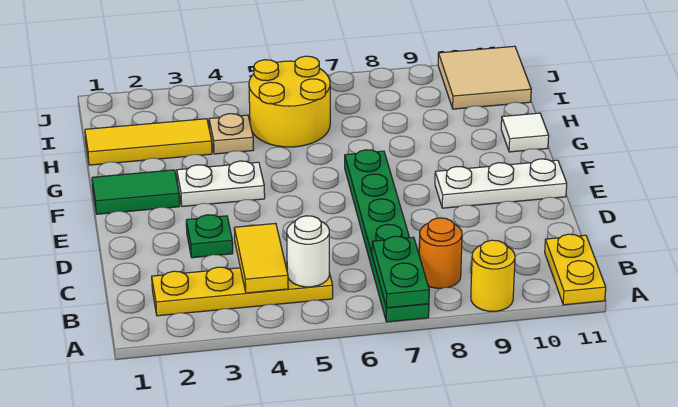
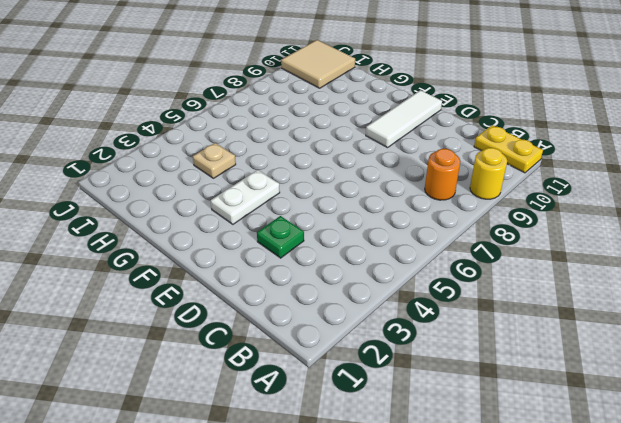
white tile E9:E11 level 1 -> white plate E9:E11 level 1
none -> green plate A7:F7 level 1
none -> yellow plate B2:B5 level 1
none -> green tile F1:F2 level 1

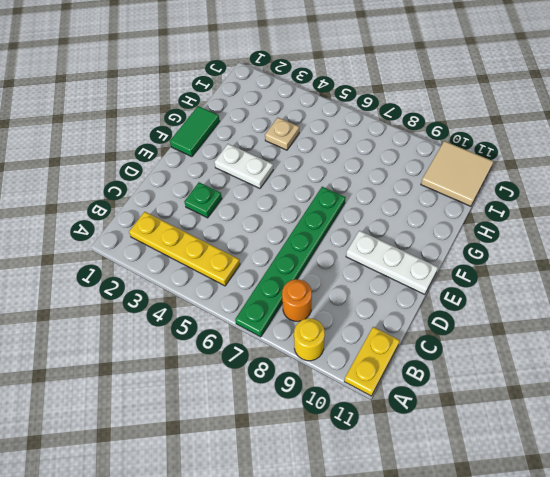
green tile F1:G1 level 1 -> green tile F1:F2 level 1
none -> white tile G11 level 1
none -> yellow tile H1:H3 level 1
none -> yellow round brick H5:I6 level 1

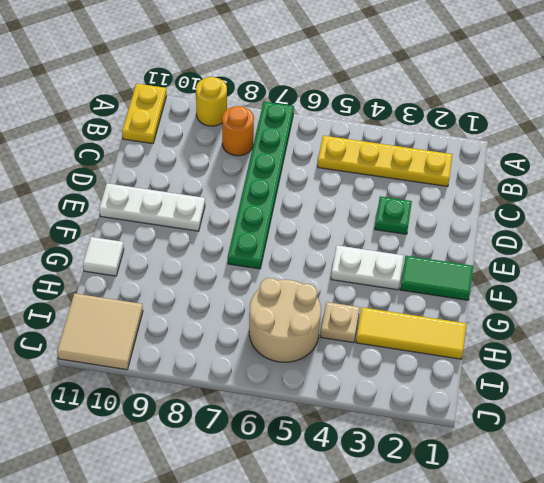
tan round brick H5:I6 level 1 -> yellow round brick H5:I6 level 1
none -> green plate A7:B7 level 2
none -> yellow tile B4:C4 level 2
none -> white round brick B5 level 2

